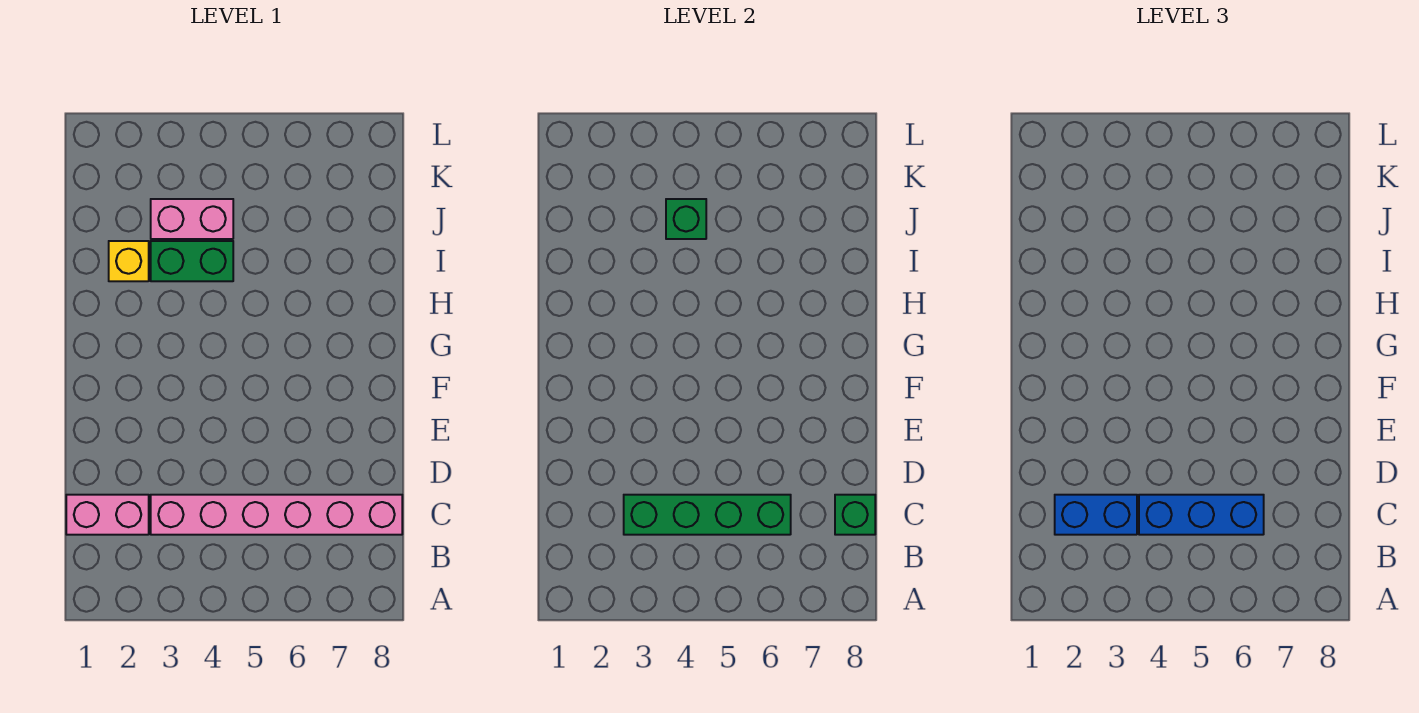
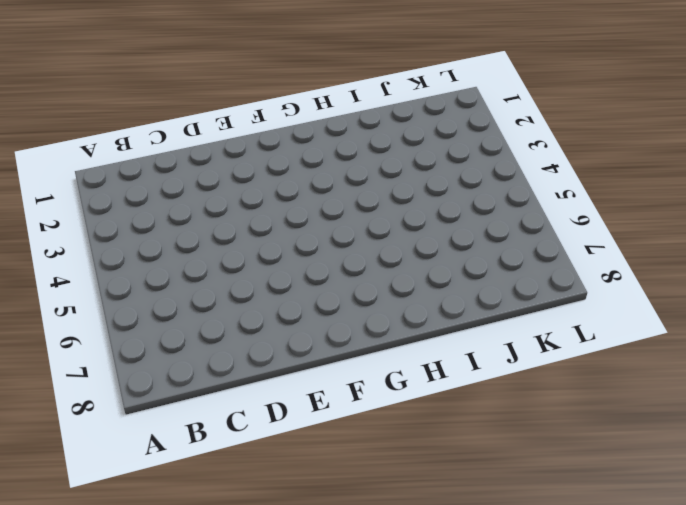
none -> pink brick C1:C2 level 1
none -> pink brick C3:C8 level 1

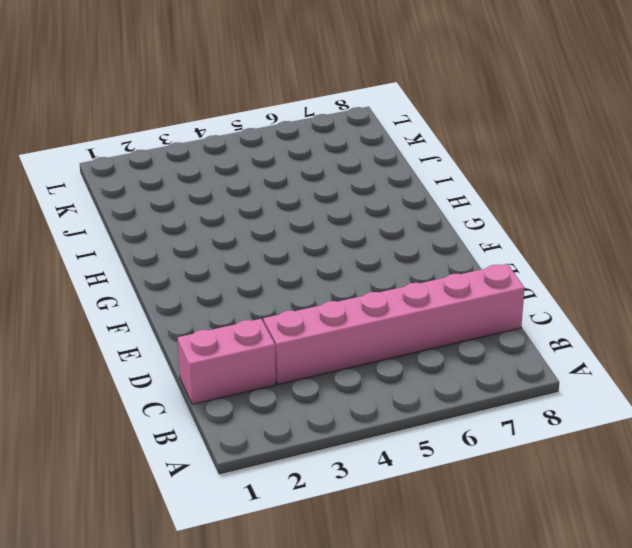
none -> yellow brick I2 level 1
none -> green brick I3:I4 level 1

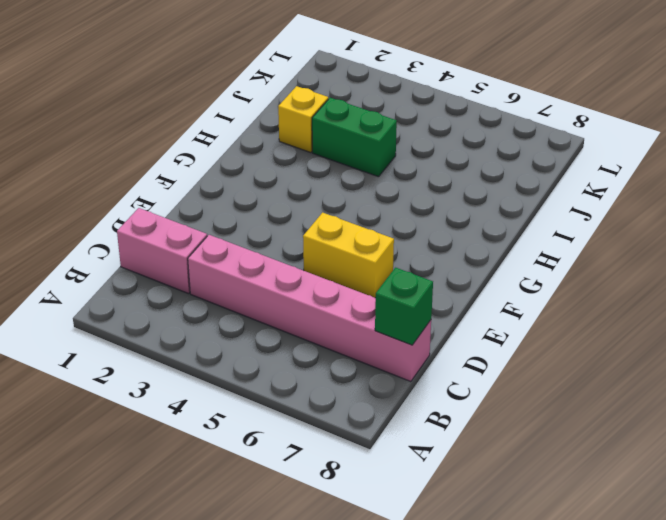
yellow brick E5:E6 level 1 -> none
none -> pink brick J3:J4 level 1
none -> green brick C3:C6 level 2

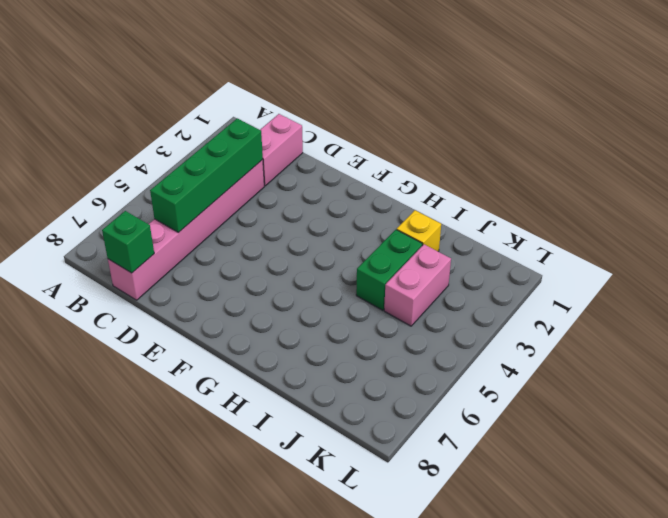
none -> green brick J4 level 2
none -> blue brick C2:C3 level 3

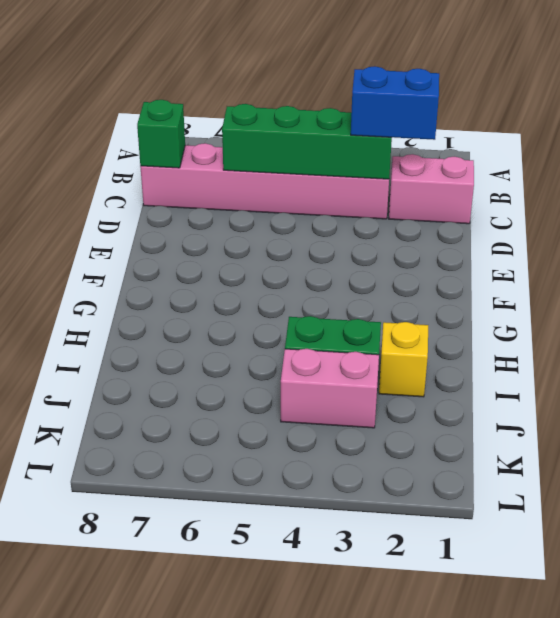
none -> green brick J4 level 2
none -> blue brick C4:C6 level 3

